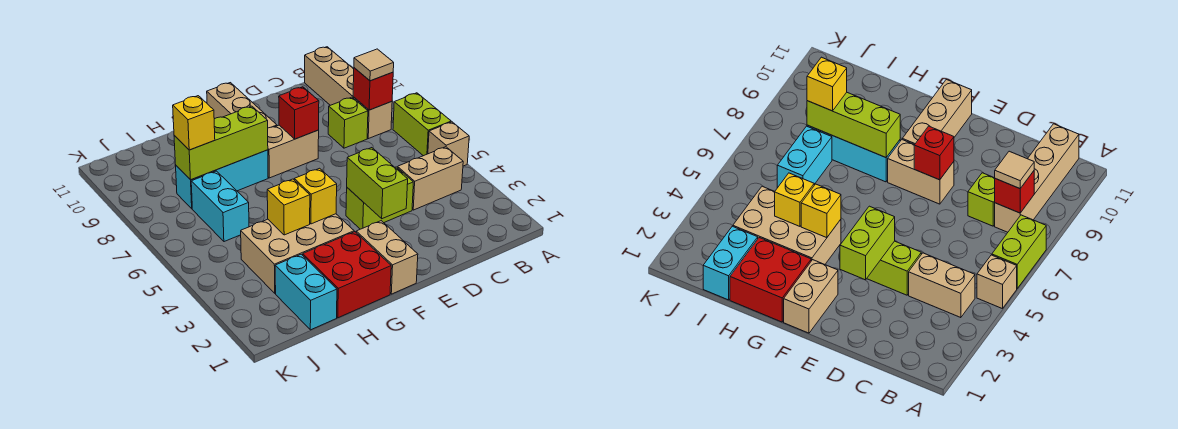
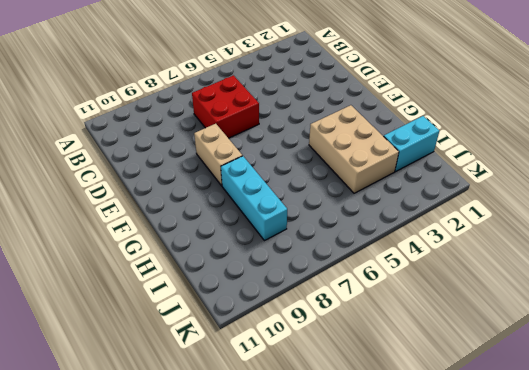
red brick C6:D7 level 1 -> red brick G1:H2 level 1
none -> tan brick A5 level 1
none -> lime brick A6:A7 level 1
none -> tan brick B4:C4 level 1

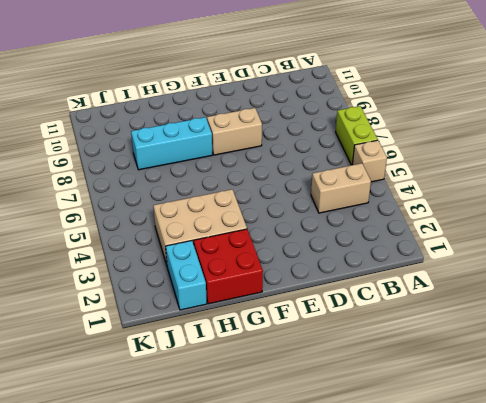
none -> tan brick B8:B11 level 1
none -> lime brick C8 level 1
none -> lime brick D4:E4 level 1

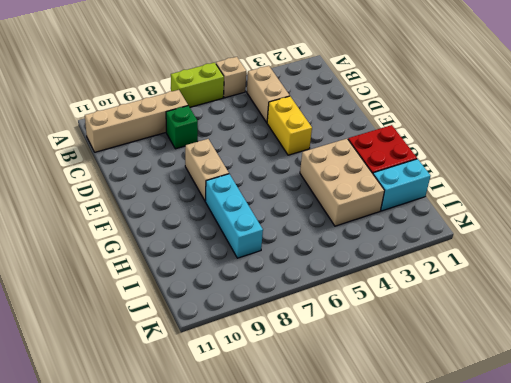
green brick C8 level 1 -> lime brick C8 level 1
yellow brick D4:E4 level 1 -> lime brick D4:E4 level 1
none -> tan brick F1:F2 level 1
none -> tan brick F9:F11 level 1
none -> cyan brick I6:I7 level 1

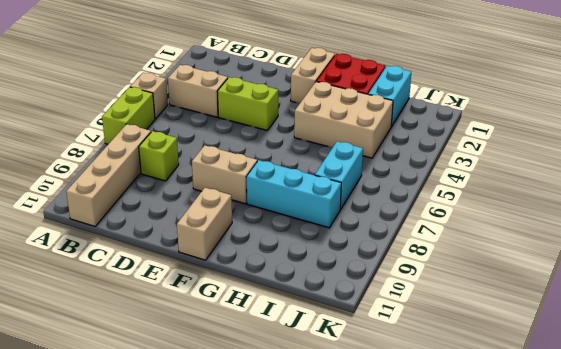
tan brick F10:F11 level 1 -> tan brick F9:F11 level 1
none -> red brick B8 level 2
none -> lime brick E3:E4 level 2
none -> red brick E8 level 2

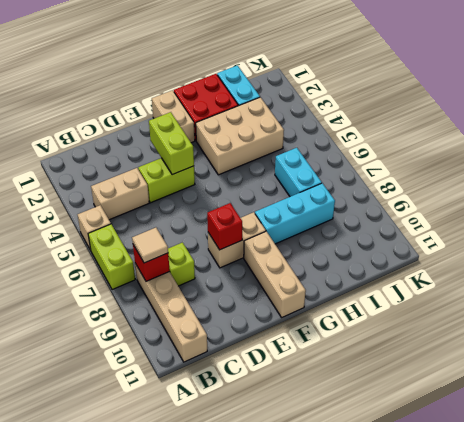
none -> yellow brick G4 level 2
none -> lime brick G8:I8 level 2
none -> yellow brick H4 level 2

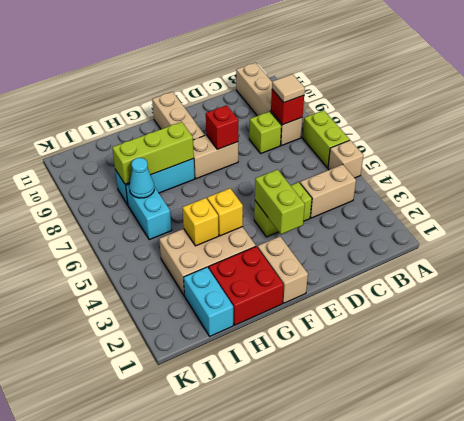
cyan cone I7 level 2 -> none
none -> yellow brick I8 level 3

